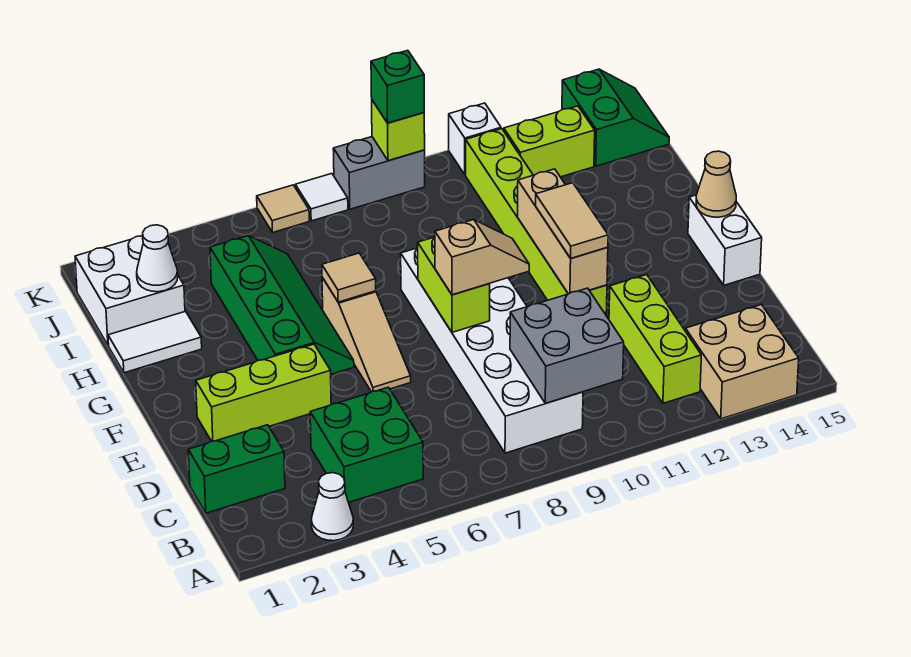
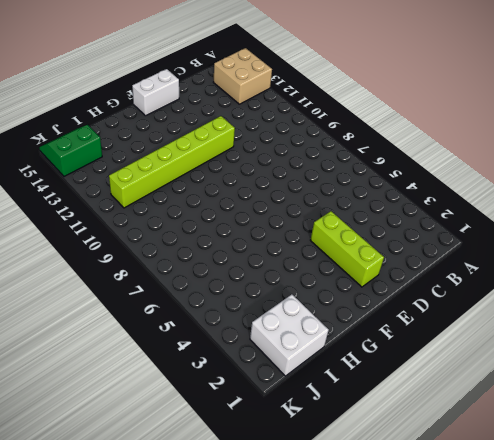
none -> white cone A3 level 1
none -> green brick B4:C5 level 1
none -> white brick B8:G9 level 1

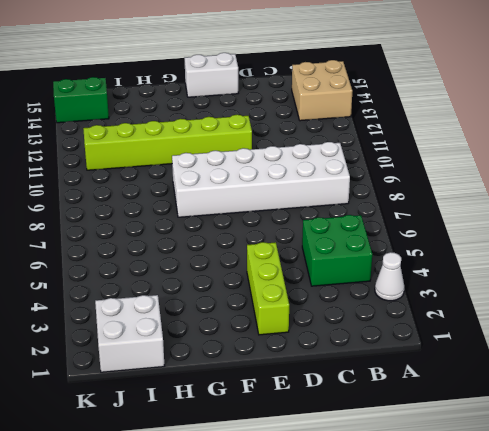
none -> lime brick B12:D12 level 1
none -> green brick C1:C2 level 1
none -> tan slope E6:G6 level 1 top G

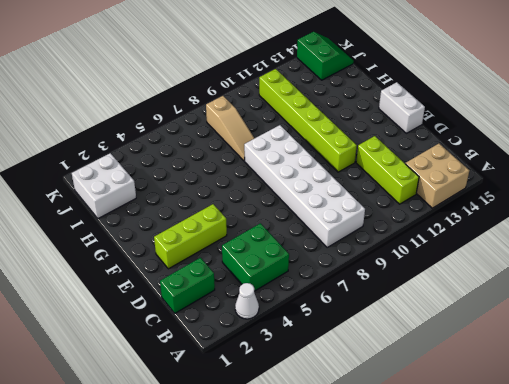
tan slope H8:J8 level 1 top J -> tan slope E6:G6 level 1 top G
none -> green slope F4:I5 level 1 top 4
none -> white tile H1:H2 level 1
none -> lime brick J12:J13 level 1

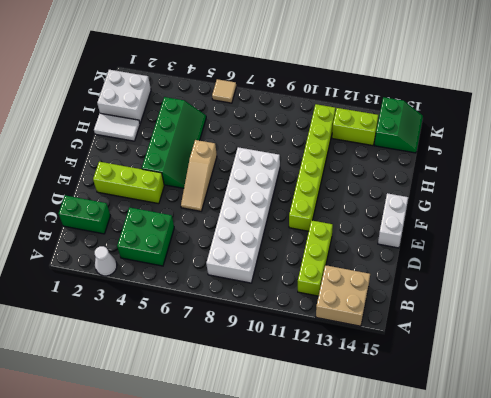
none -> white tile K7 level 1
none -> grey brick K8:K9 level 1
none -> white brick K11 level 1

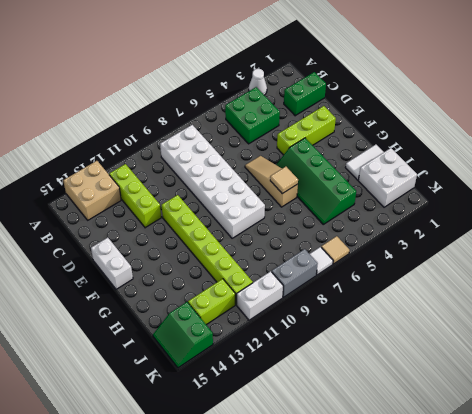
white brick K10:K11 level 1 -> white brick K11 level 1
none -> grey brick B9:C10 level 2
none -> lime brick E8:F8 level 2
none -> tan brick E11:G11 level 2

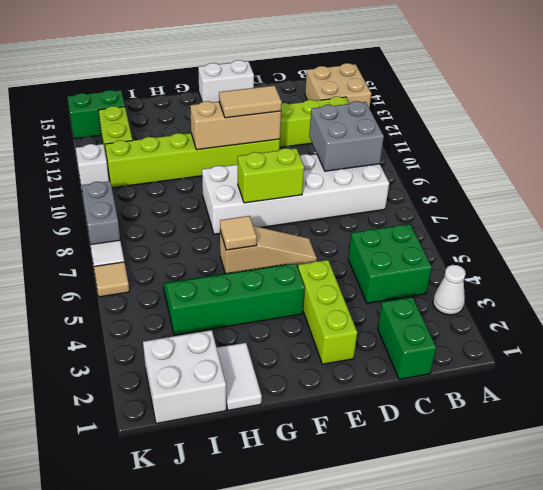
none -> tan cone F15 level 2
none -> white cone I2 level 2
none -> lime brick K9 level 2

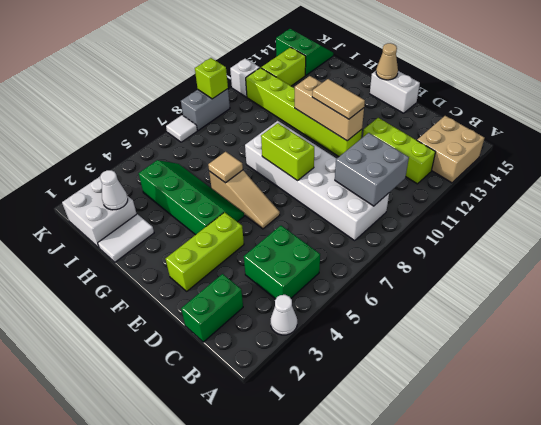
none -> tan tile K6 level 1
none -> tan slope E8:E9 level 3 top 8
none -> green brick K9 level 3

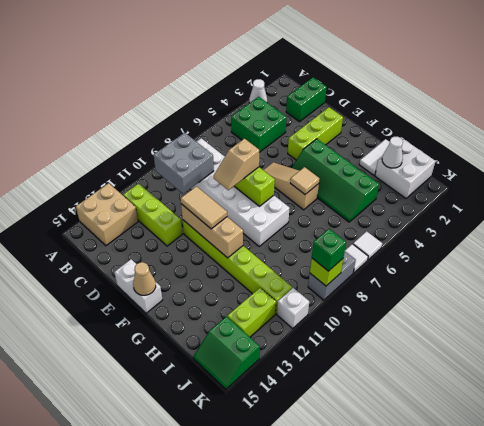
white tile K6 level 1 -> tan tile K6 level 1

